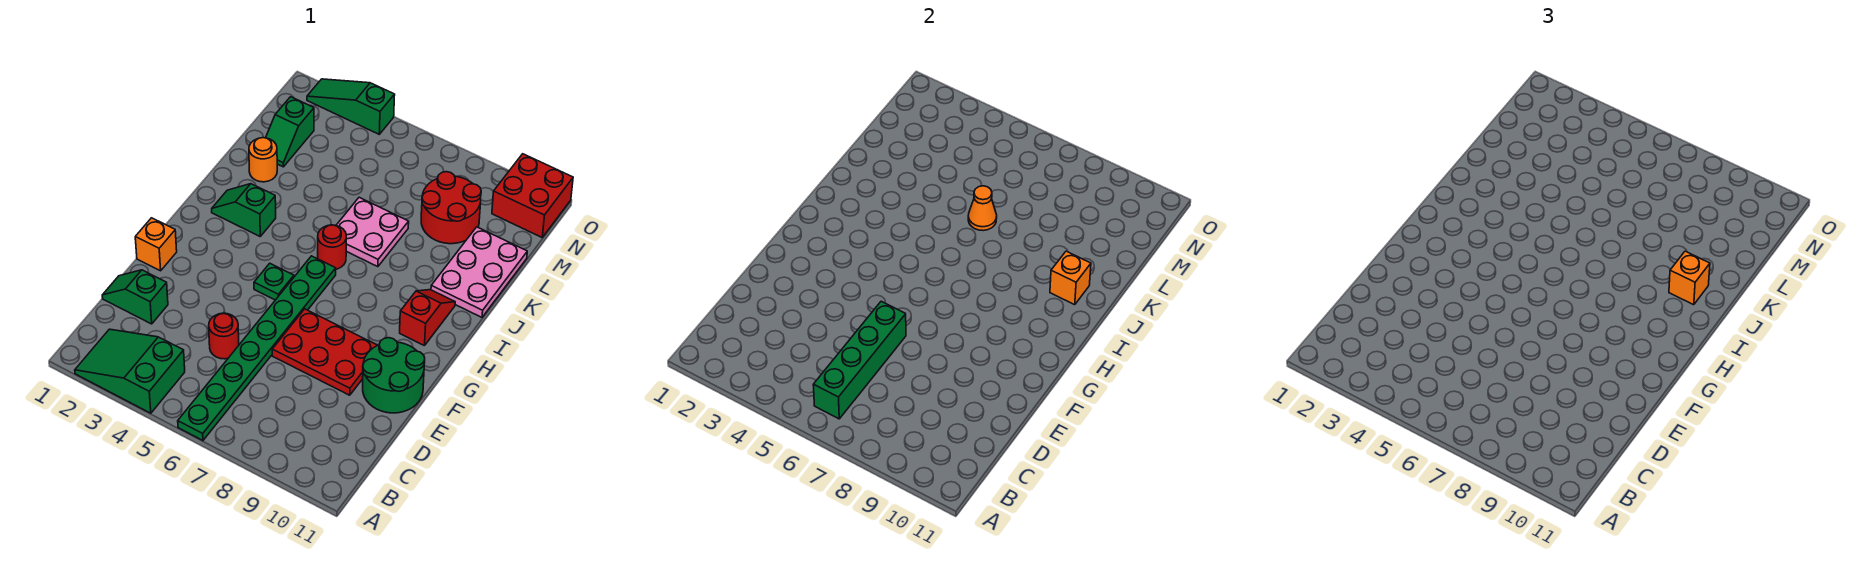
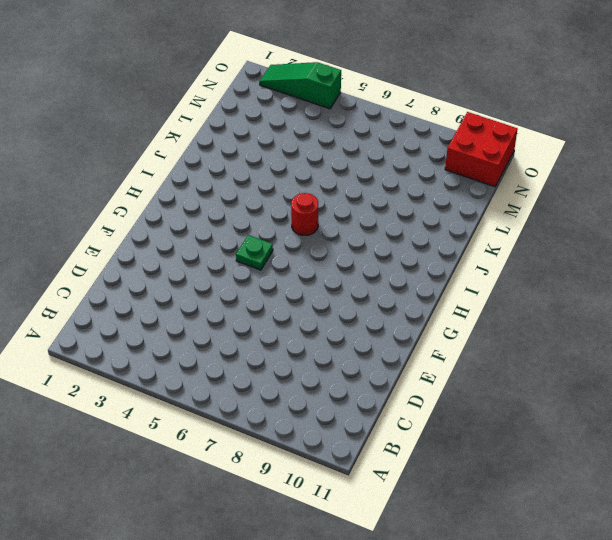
none -> green slope A2:B4 level 1 top 4
none -> green plate A6:H6 level 1
none -> green slope D1:D2 level 1 top 2

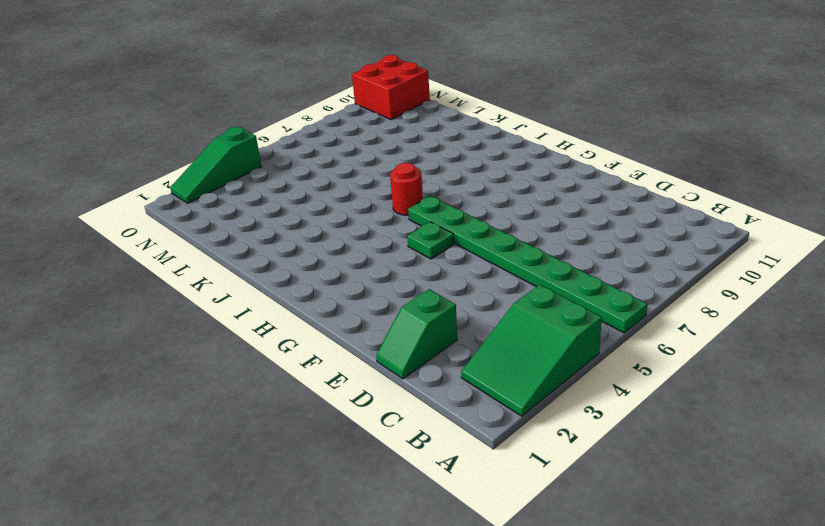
none -> red round brick D5 level 1
none -> red plate E7:F9 level 1
none -> green round brick E10:F11 level 1

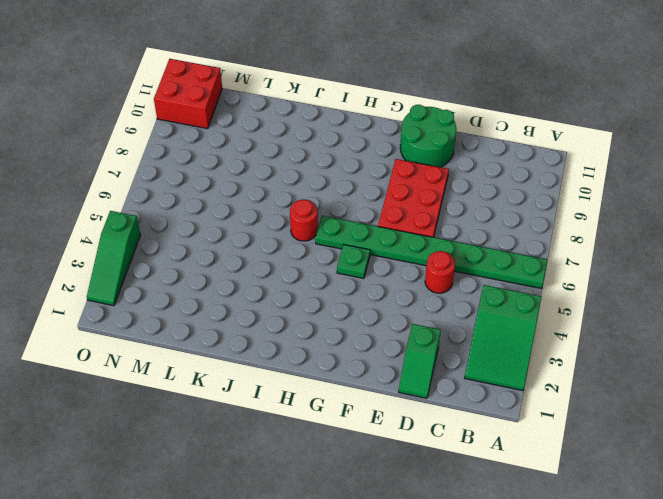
none -> orange brick F1 level 1
none -> red slope H10:I10 level 1 top H
none -> green slope I2:I3 level 1 top 3

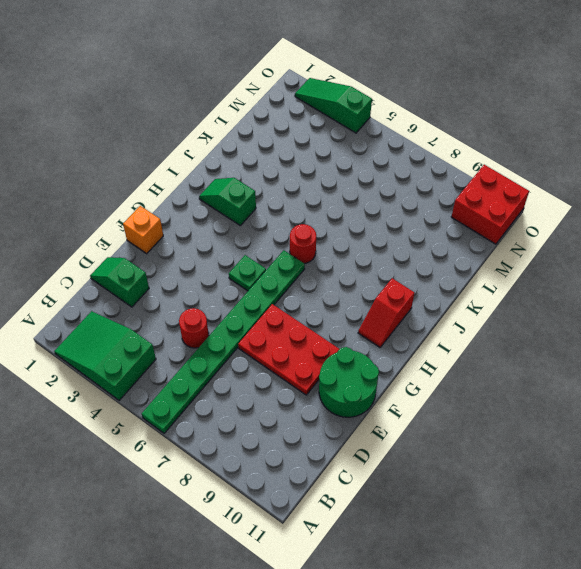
red slope H10:I10 level 1 top I -> red slope H10:I10 level 1 top H
none -> pink plate J6:K7 level 1
none -> pink plate J10:L11 level 1
none -> orange round brick K2 level 1

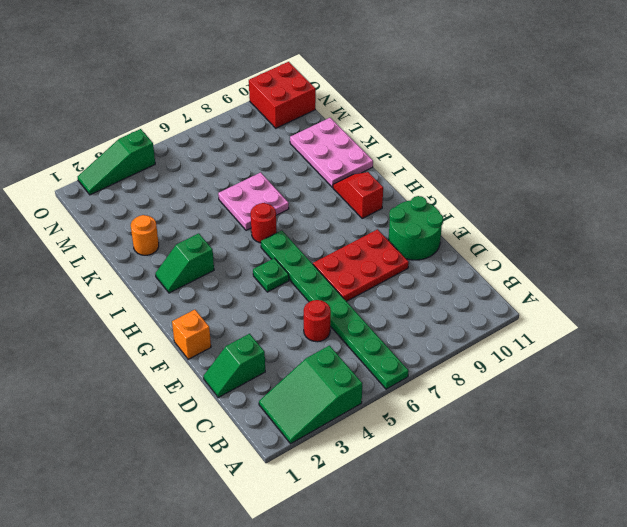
none -> green slope L2:M2 level 1 top M
none -> red round brick L8:M9 level 1
none -> green brick B6:E6 level 2

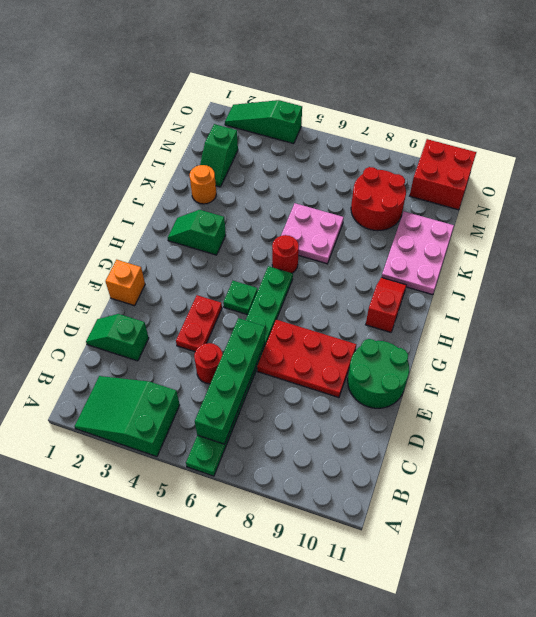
red plate E4:F4 level 1 -> none
none -> orange brick J10 level 2
none -> orange cone K6 level 2
none -> orange brick J10 level 3

